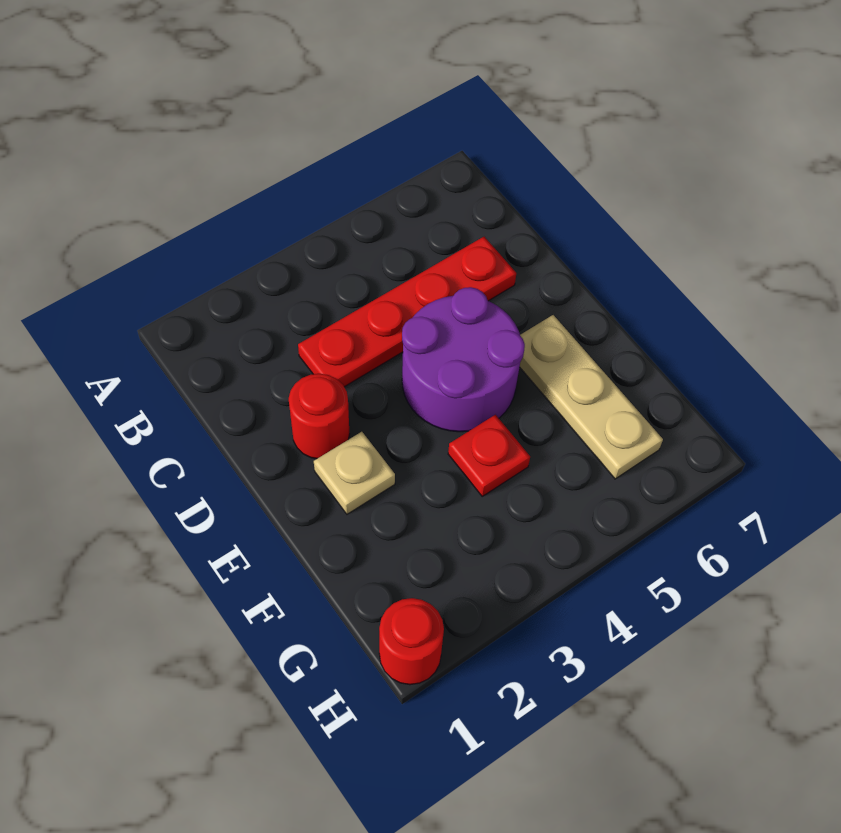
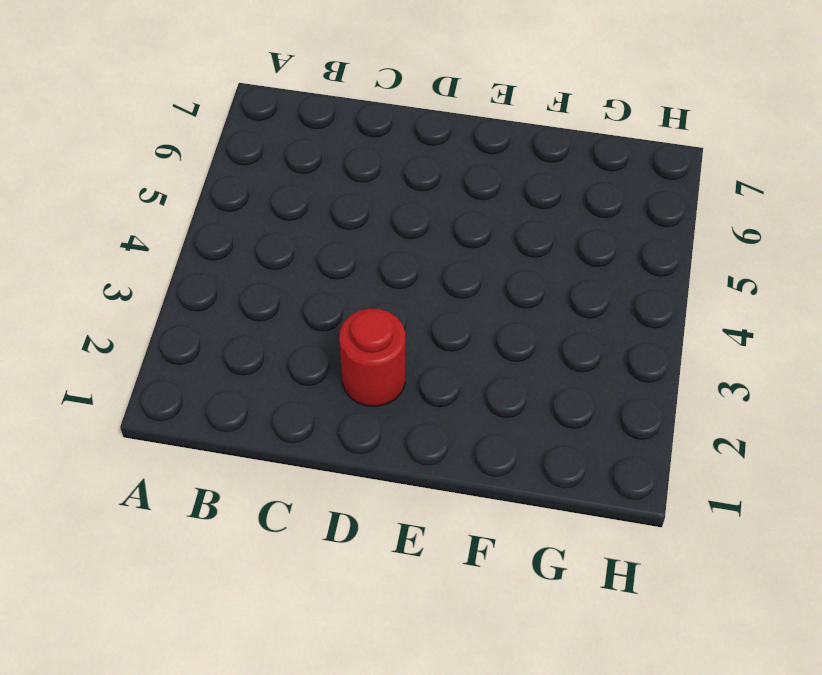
none -> red plate C3:C6 level 1
none -> purple round brick D4:E5 level 1

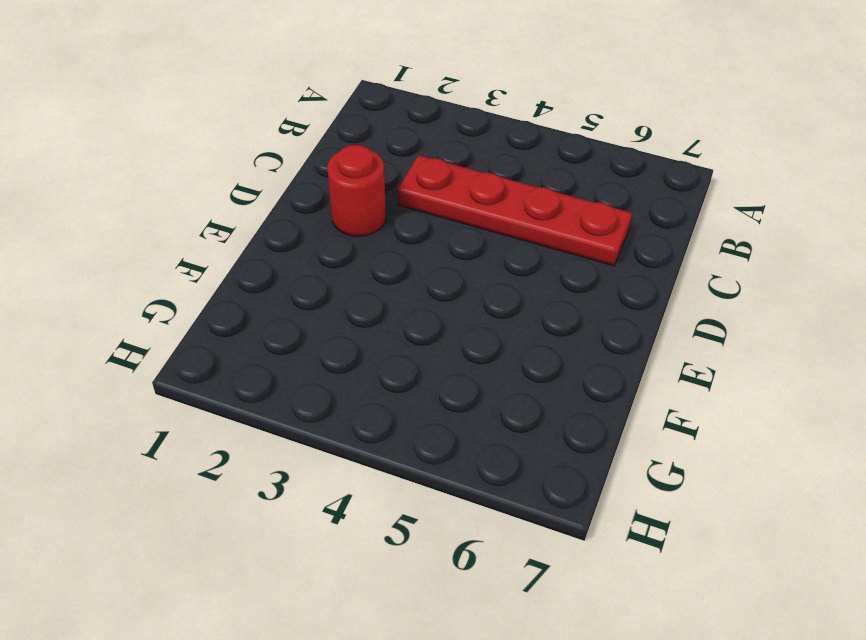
none -> purple round brick D4:E5 level 1
none -> tan plate E2 level 1

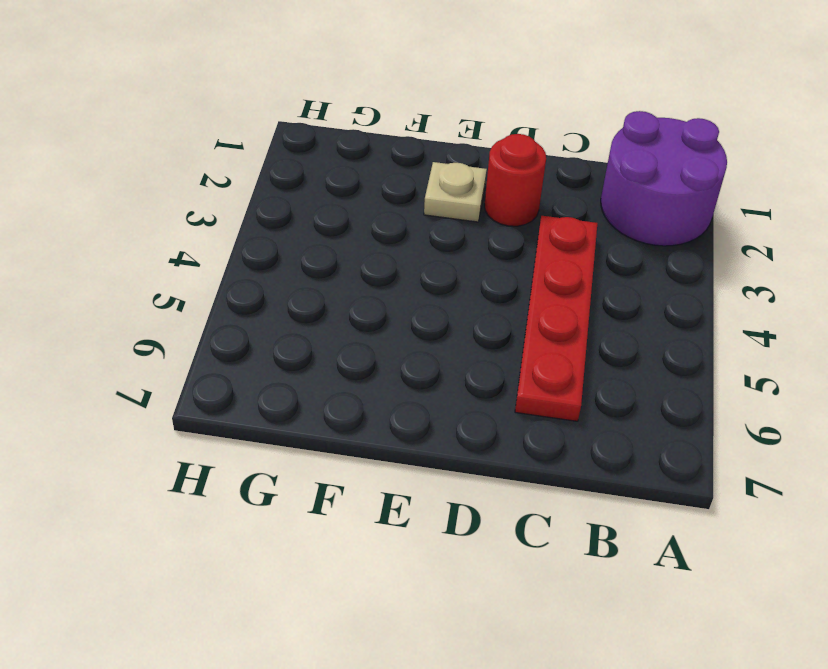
purple round brick A1:B2 level 1 -> purple round brick D4:E5 level 1
none -> tan plate E6:G6 level 1
none -> red plate F4 level 1

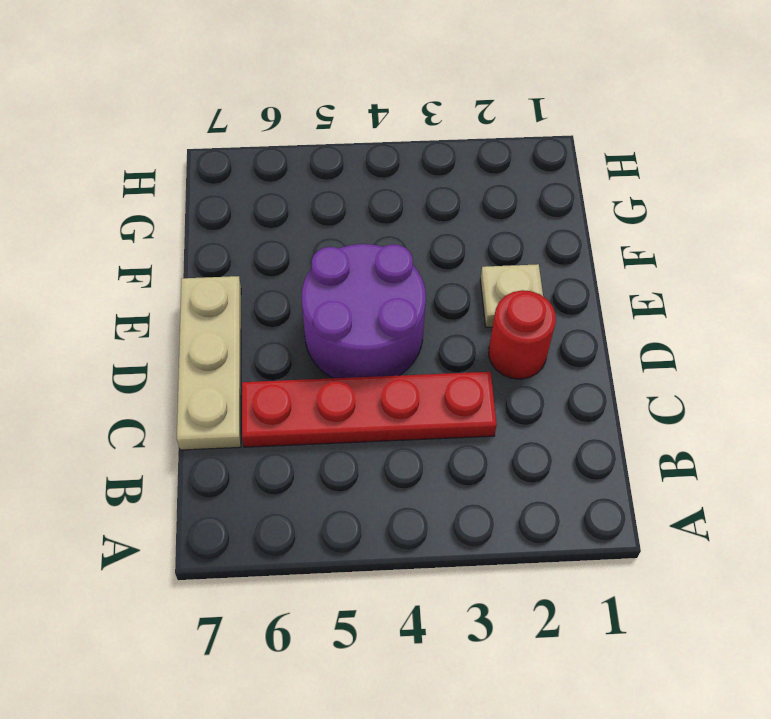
tan plate C7:E7 level 1 -> tan plate E6:G6 level 1
none -> red plate F4 level 1
none -> red round brick H1 level 1

